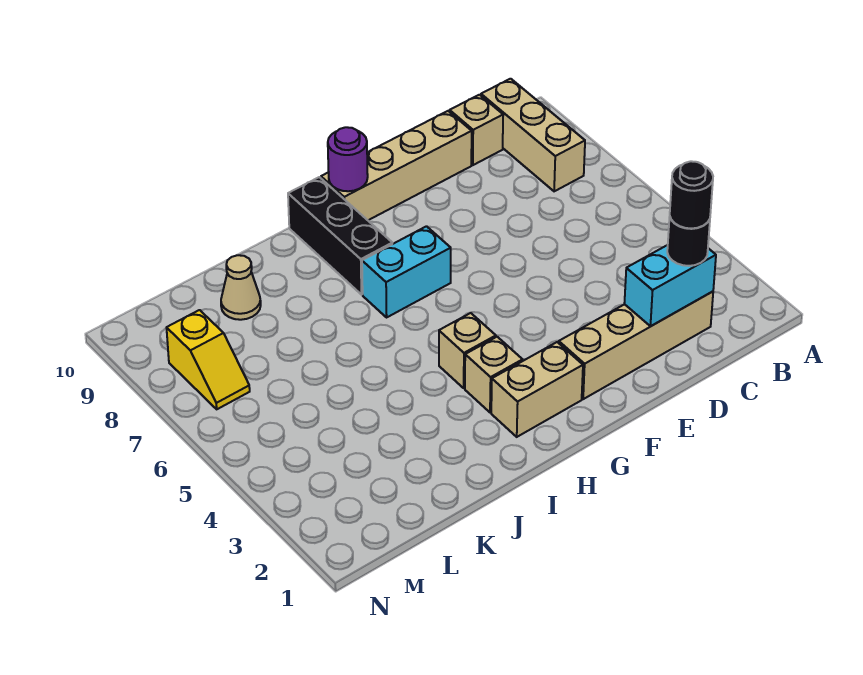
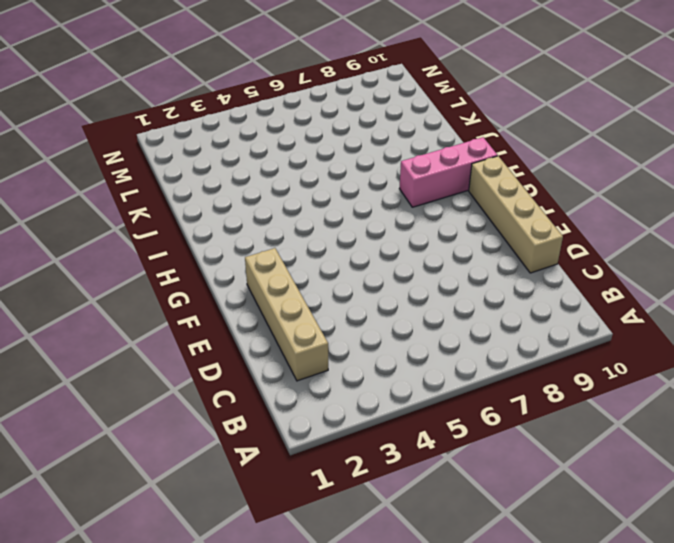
pink brick H8:H10 level 1 -> black brick H8:H10 level 1
none -> tan brick B8:B10 level 1
none -> tan brick C10 level 1
none -> tan brick G2:H2 level 1

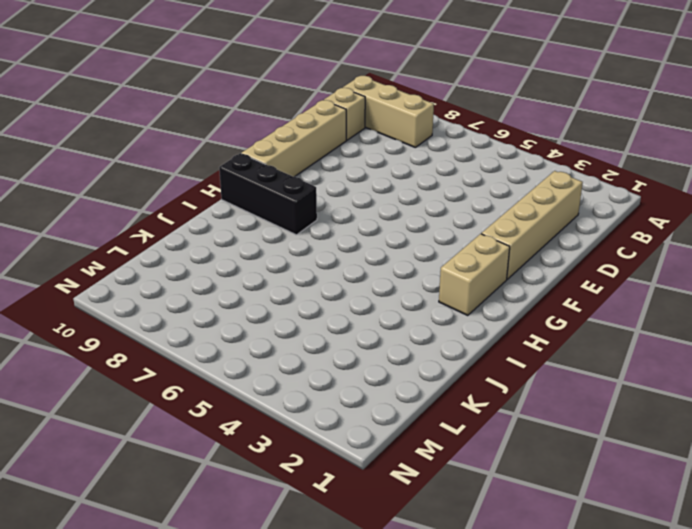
none -> cyan brick G7:H7 level 1
none -> tan brick H3 level 1
none -> tan brick H4 level 1

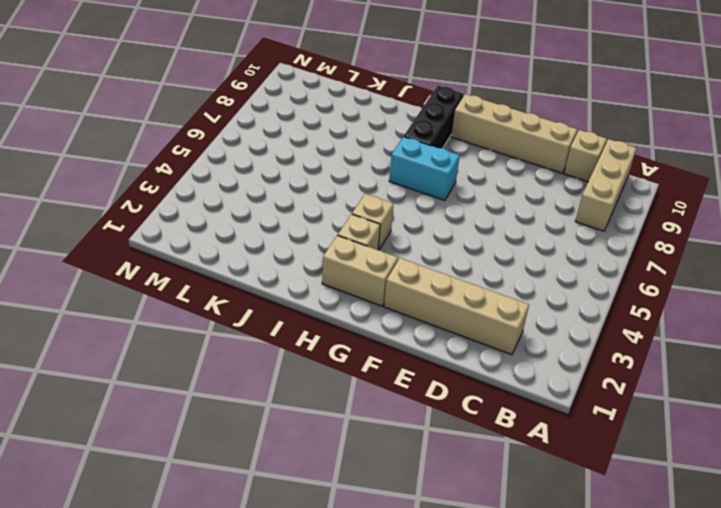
none -> tan cone K9 level 1
none -> yellow slope M7:M8 level 1 top 8
none -> cyan brick C2:D2 level 2

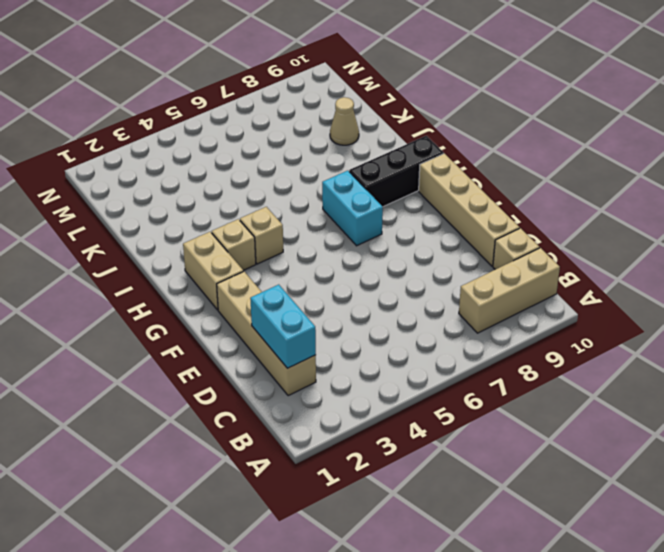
none -> yellow slope M7:M8 level 1 top 8
none -> purple round brick G10 level 2
none -> black round brick C2 level 3

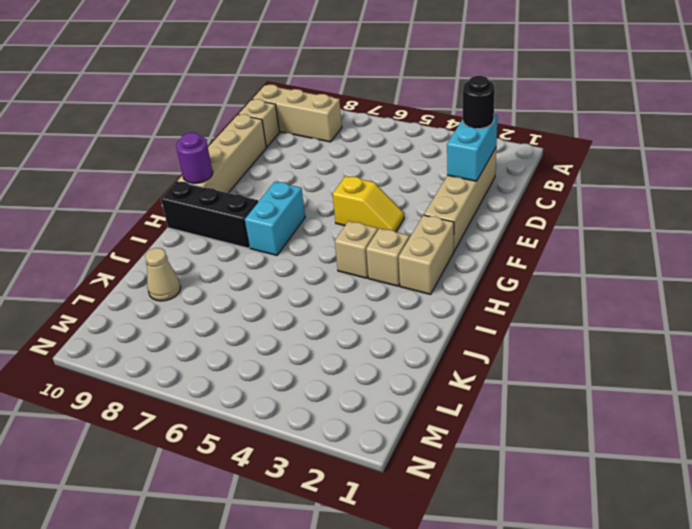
yellow slope F4:F5 level 1 top 5 -> yellow slope M7:M8 level 1 top 8
none -> black round brick C2 level 4

